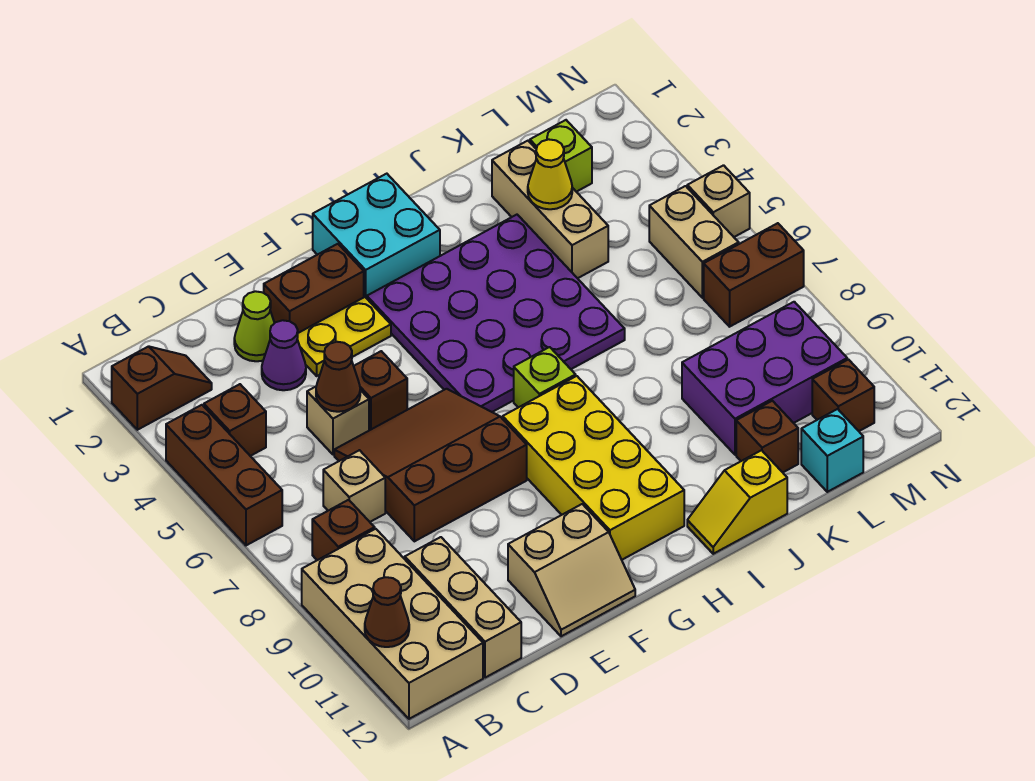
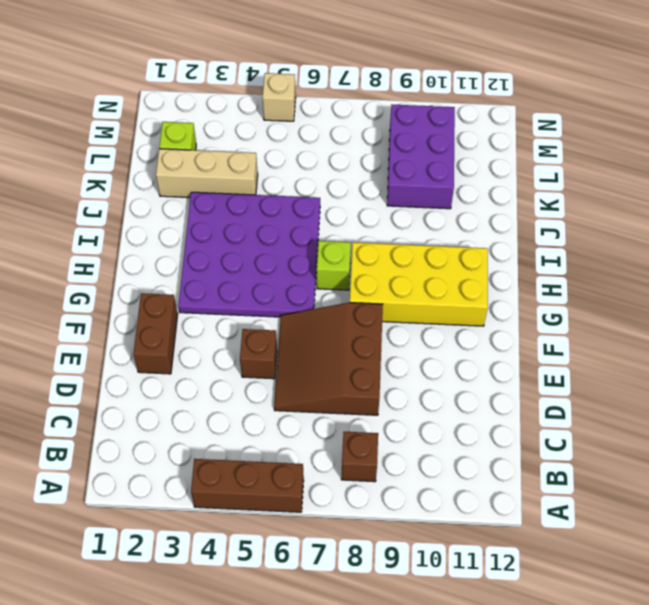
none -> brown slope A2:B2 level 1 top A
none -> tan brick A9:B12 level 1
none -> brown brick B4 level 1
none -> tan brick C7 level 1

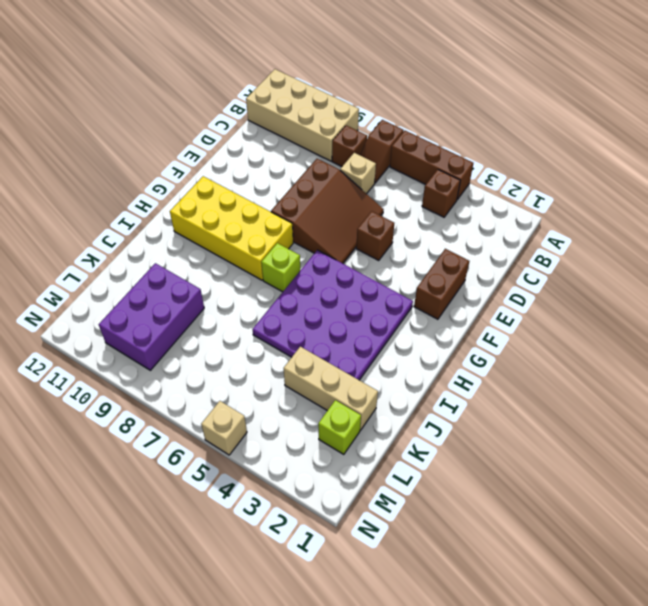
brown slope A7:B7 level 1 top A -> brown slope A2:B2 level 1 top A
none -> tan brick C10:C12 level 1
none -> lime cone D2 level 1
none -> purple cone D3 level 1
none -> tan brick D5 level 1

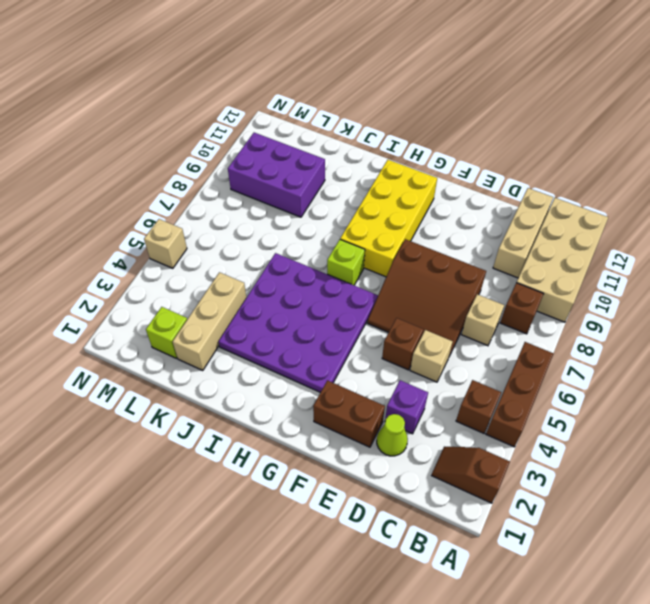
purple brick D3 level 1 -> purple cone D3 level 1
none -> yellow plate E3:F3 level 1
none -> tan slope E11:F12 level 1 top 11
none -> cyan brick G1:H2 level 1
none -> yellow slope I12:J12 level 1 top J

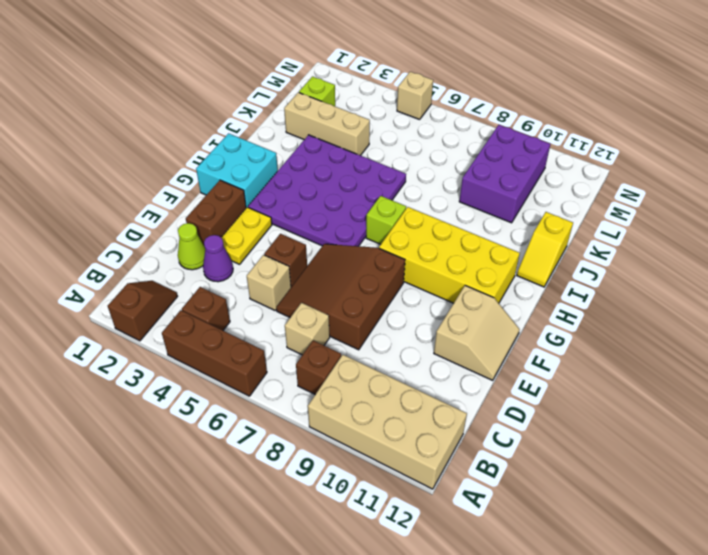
none -> tan brick C10:C12 level 1
none -> brown brick K11 level 1
none -> cyan brick L12 level 1
none -> tan brick M5:M6 level 1

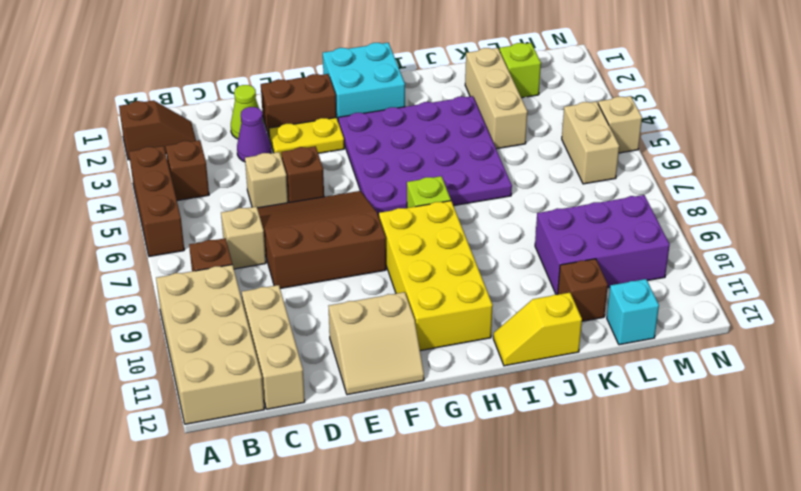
none -> brown brick M7:N7 level 1
none -> brown brick M11 level 1
none -> brown cone A11 level 2
none -> brown cone D5 level 2

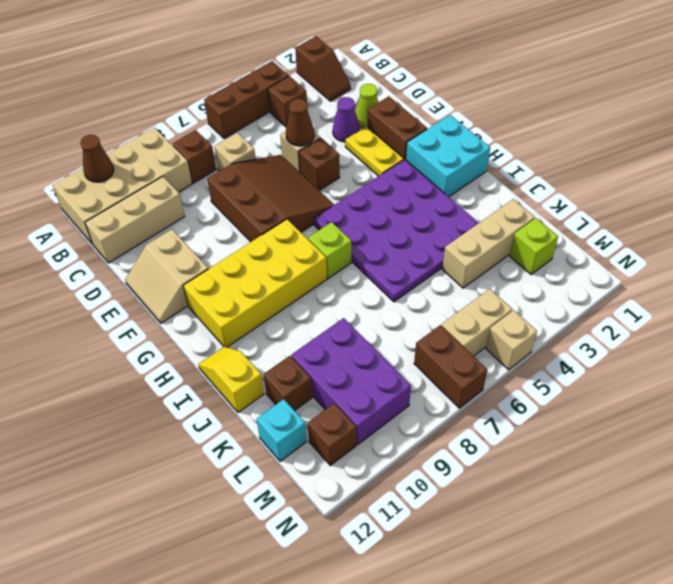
none -> yellow cone K3 level 2

